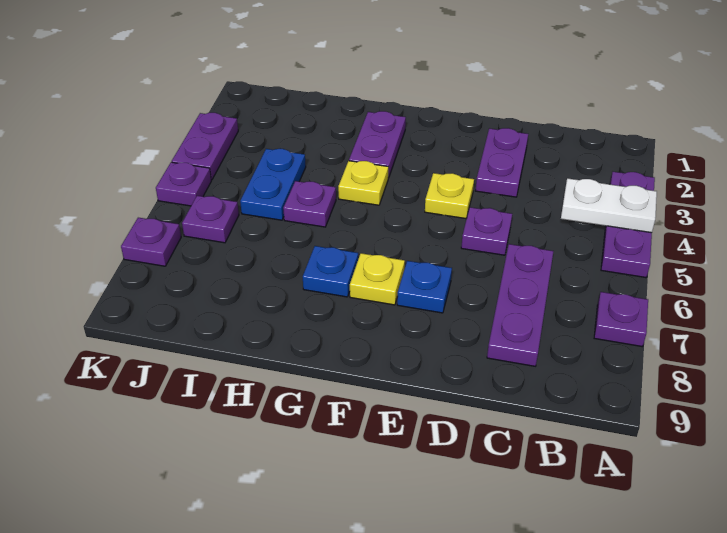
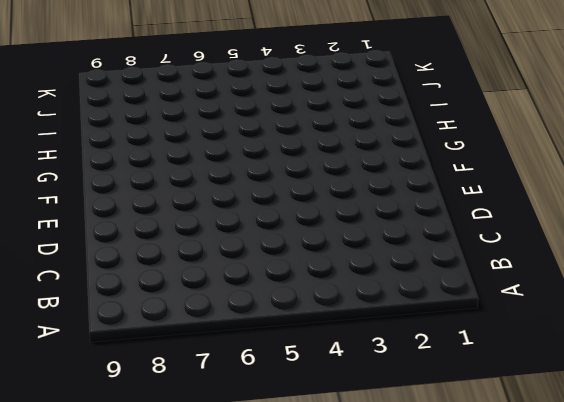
none -> purple plate A3:A5 level 1
none -> purple plate A7 level 1
none -> purple plate C6:C8 level 1

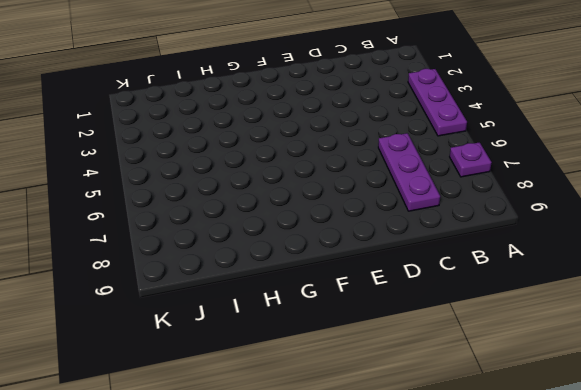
none -> purple plate D2:D3 level 1
none -> purple plate D5 level 1
none -> yellow plate E4 level 1

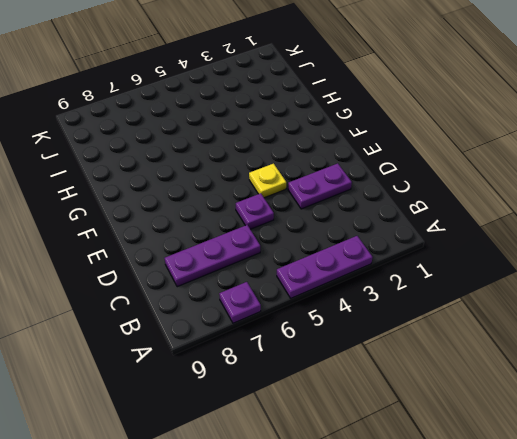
none -> blue plate E7 level 1
none -> yellow plate F7 level 1
none -> purple plate G2:G3 level 1

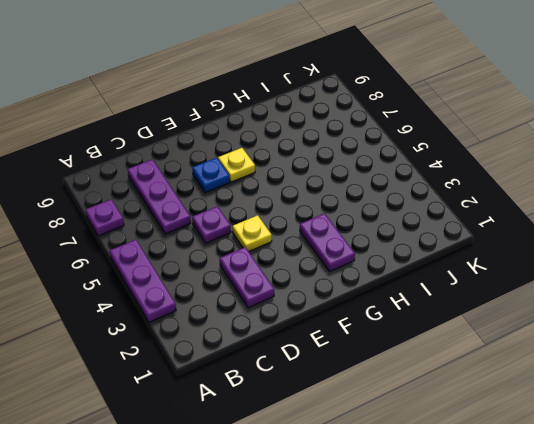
none -> yellow plate G4 level 1
none -> blue plate G7 level 1
none -> purple plate H5 level 1

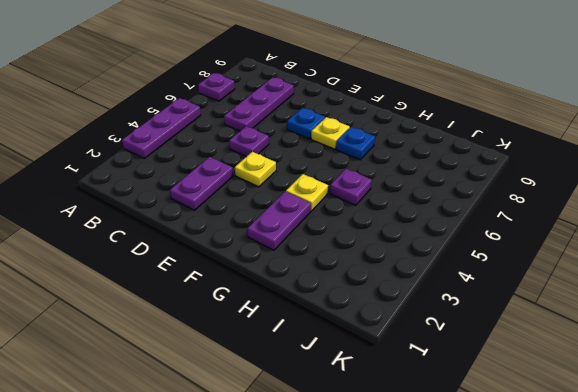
none -> blue plate I4:I5 level 1
none -> purple plate J6 level 1
none -> purple plate K3:K4 level 1

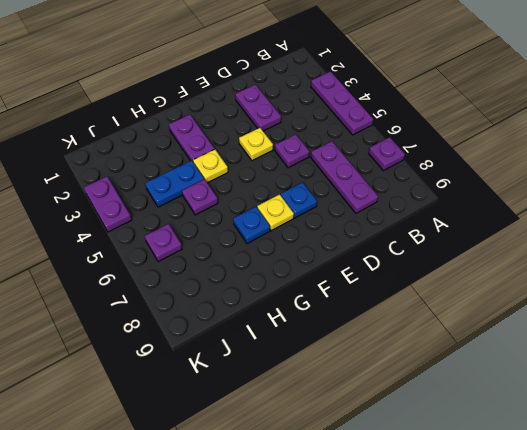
blue plate H4:I4 level 1 -> blue plate I4:I5 level 1
none -> purple plate K5 level 1
none -> purple plate K7 level 1
none -> white plate A4:B4 level 2

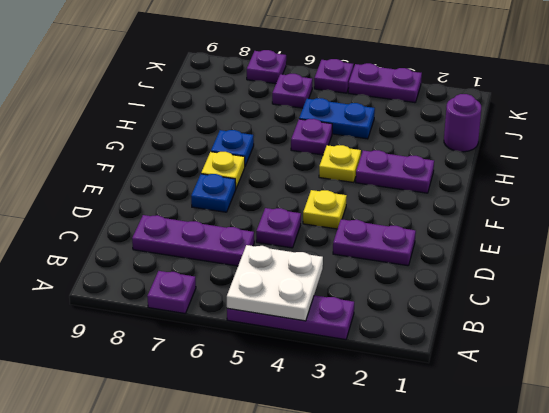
white plate A4:B5 level 2 -> white plate A4:B4 level 2
purple round brick I1 level 1 -> none

